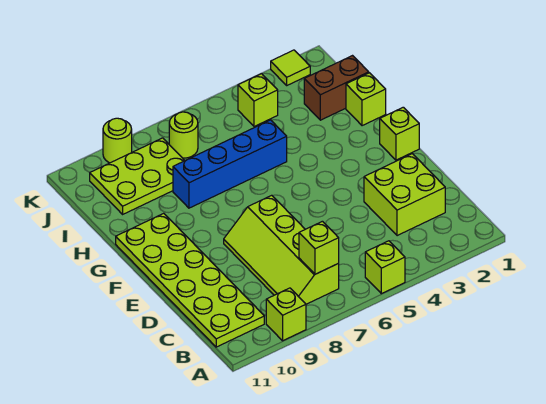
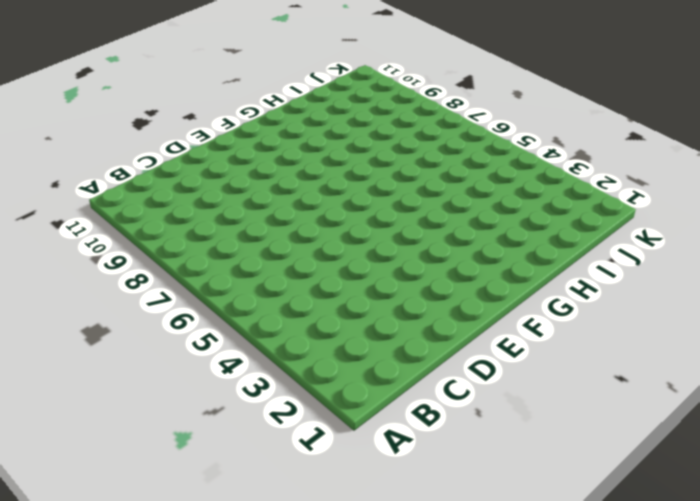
none -> lime brick A5 level 1
none -> lime brick A9 level 1
none -> lime slope B7:E8 level 1 top 7

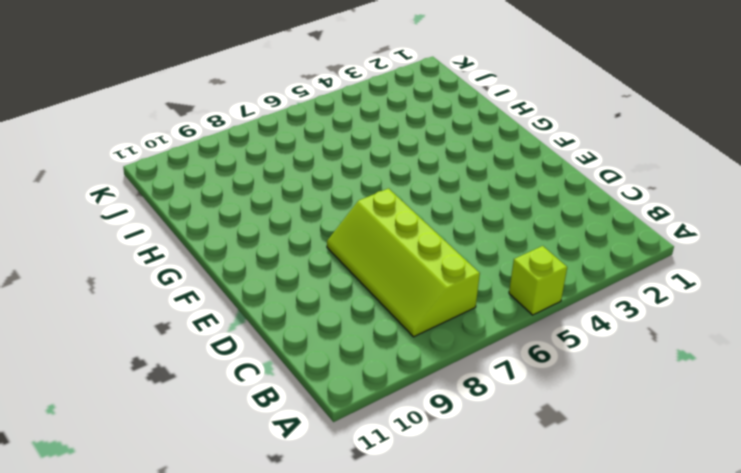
none -> lime brick A9 level 1
none -> lime plate B10:G11 level 1
none -> lime brick C2:D3 level 1

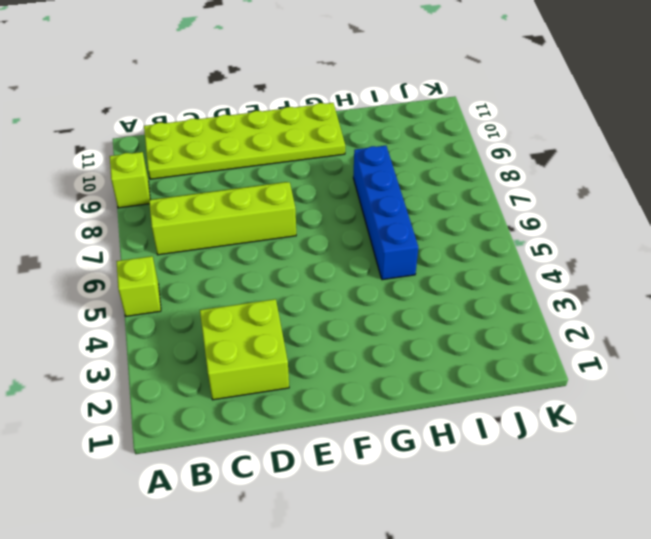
none -> lime brick F1 level 1
none -> lime brick H1 level 1
none -> brown brick I1:I2 level 1

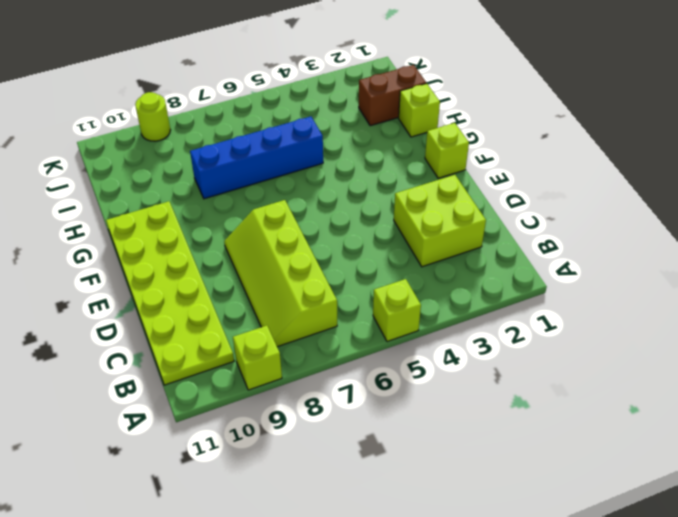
none -> lime plate I8:J10 level 1
none -> lime brick J4 level 1
none -> lime round brick J7 level 1

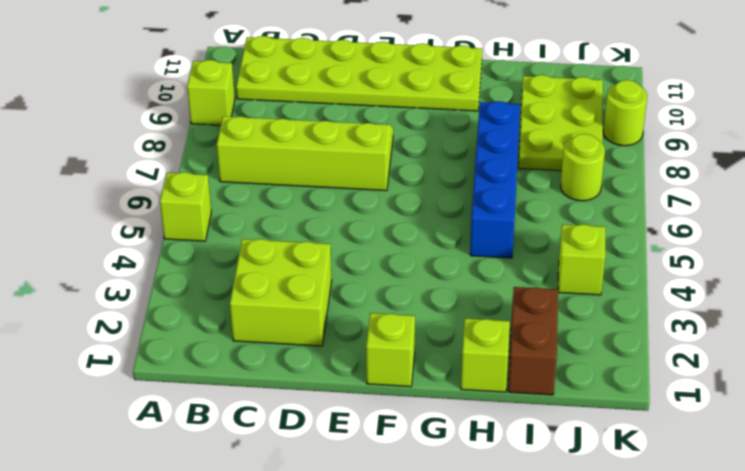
none -> lime tile K2 level 1
none -> lime brick B7 level 2

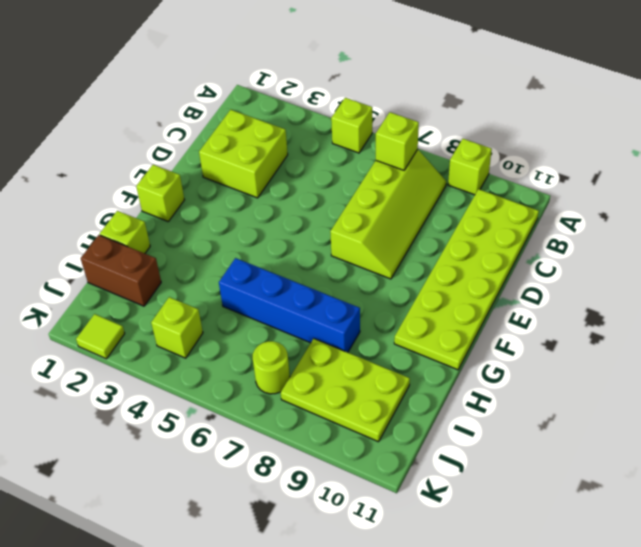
none -> lime round brick K9 level 1

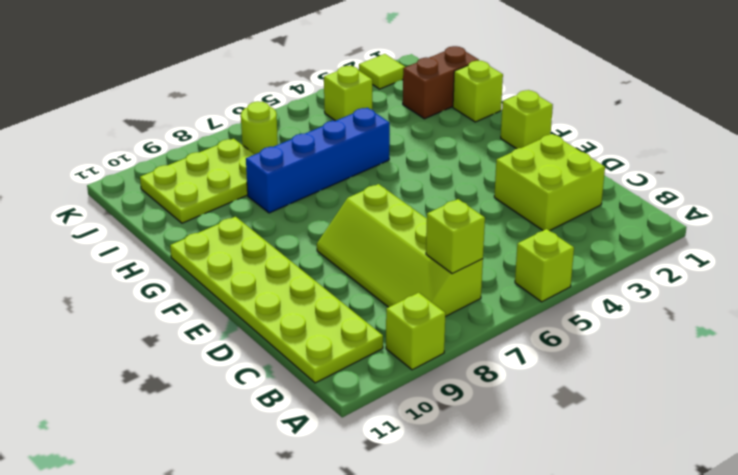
none -> lime round brick K9 level 1

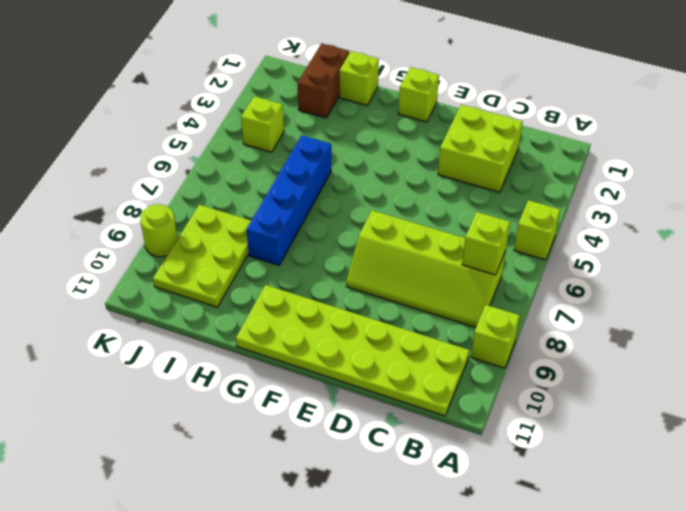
none -> lime round brick J7 level 1
none -> lime tile K2 level 1

